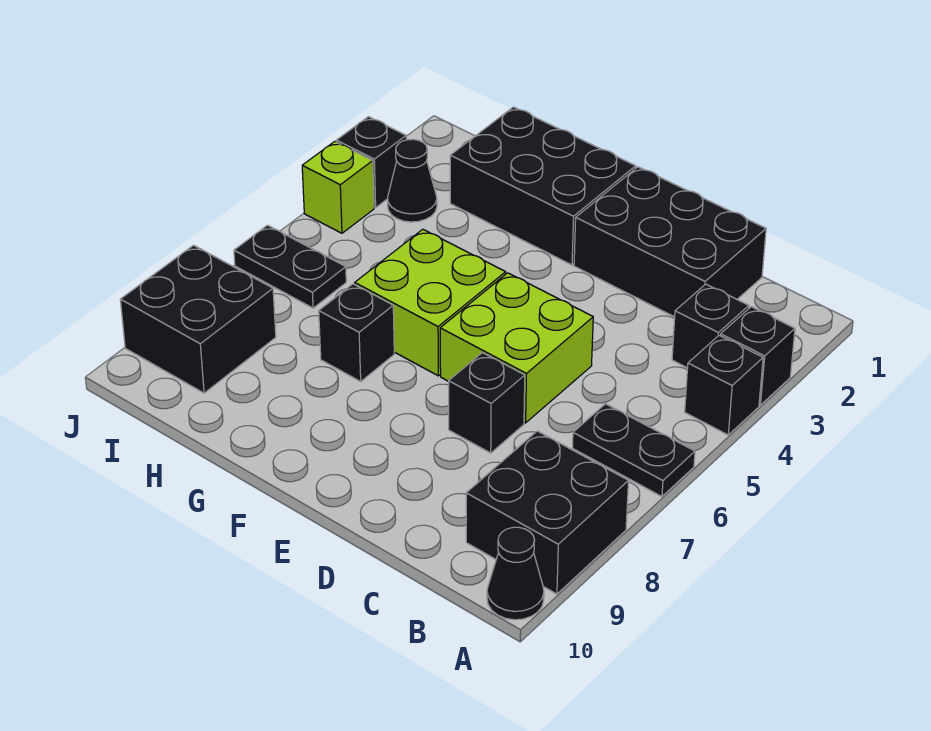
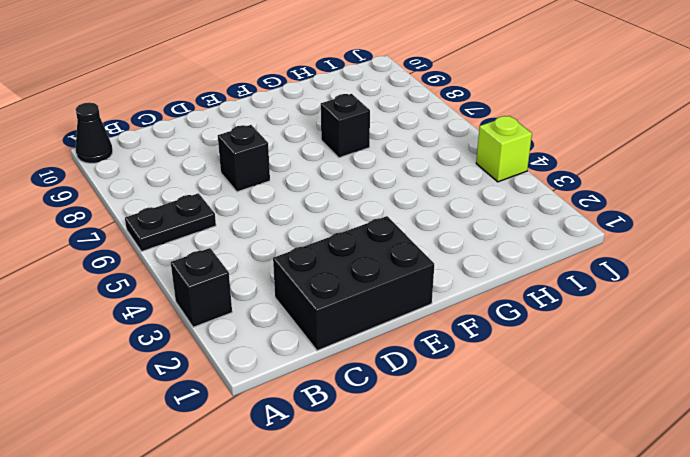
none -> black brick A4 level 1
none -> black brick A8:B9 level 1
none -> black brick B3 level 1

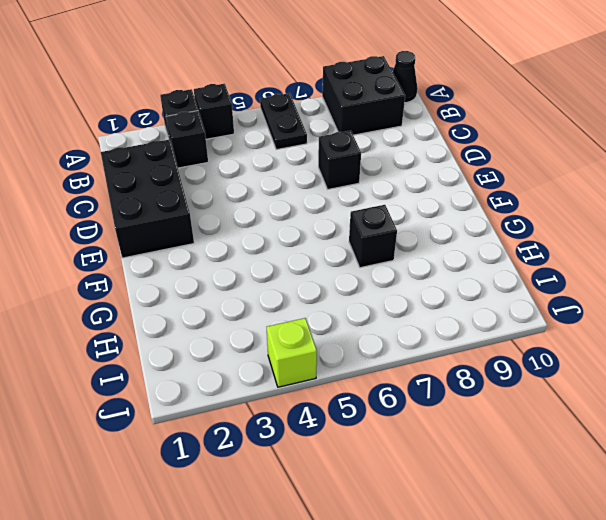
none -> lime brick D5:E6 level 1
none -> black brick F1:H2 level 1
none -> lime brick F5:G6 level 1

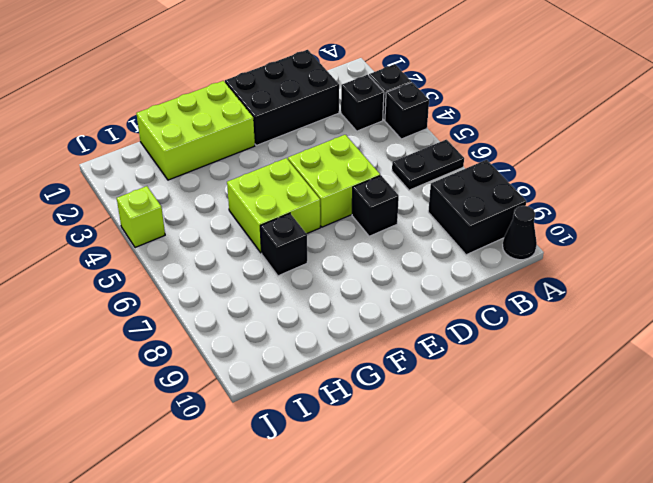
lime brick F1:H2 level 1 -> black brick F1:H2 level 1
none -> black cone I3 level 1
none -> black plate I6:J6 level 1
none -> black brick I8:J9 level 1

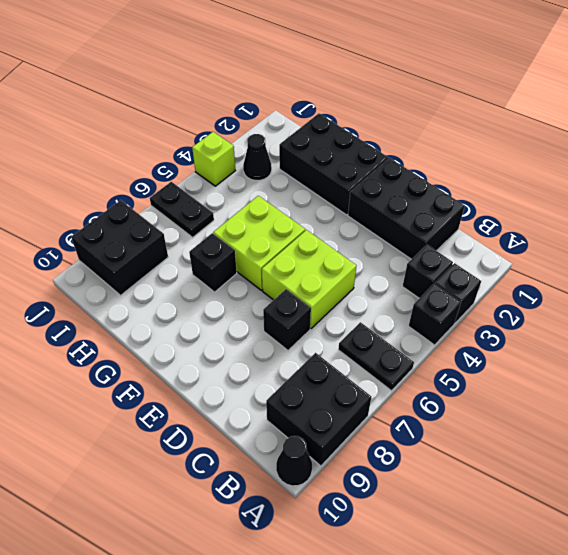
none -> black brick J3 level 1

